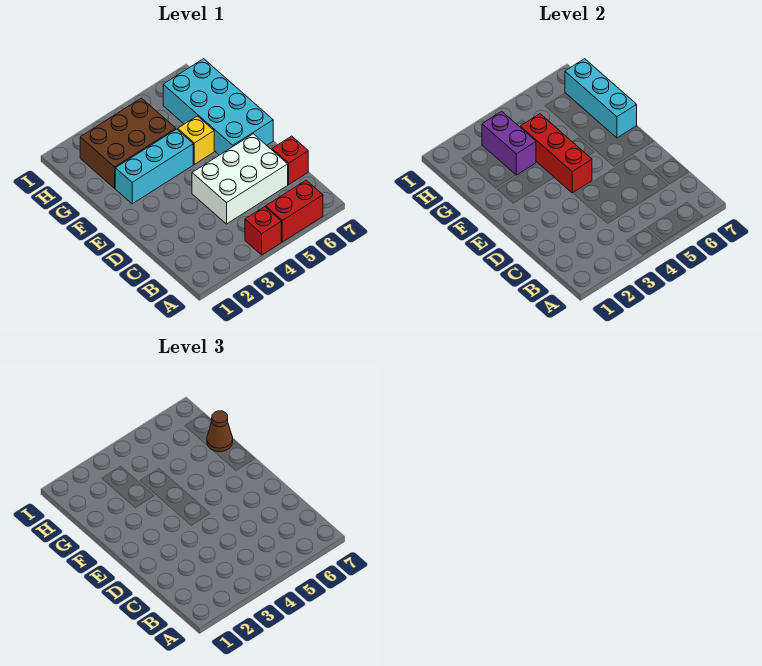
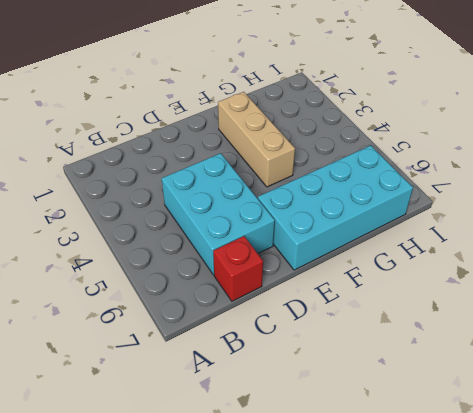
cyan brick C4:D6 level 1 -> white brick C4:D6 level 1
tan brick F2:F4 level 1 -> cyan brick F2:F4 level 1
none -> red brick A4 level 1
none -> red brick A5:A6 level 1
none -> yellow brick F5 level 1

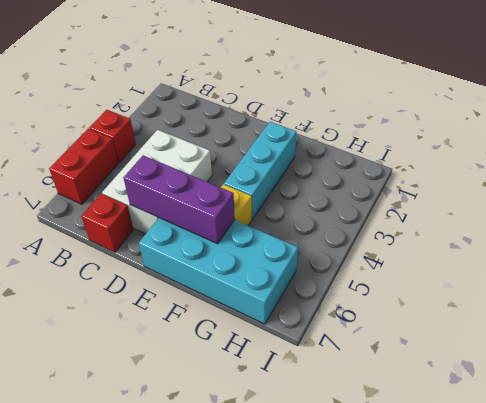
purple brick D6:F6 level 2 -> none
none -> brown brick G2:H4 level 1
none -> red brick E4:G4 level 2
none -> cyan brick F7:H7 level 2

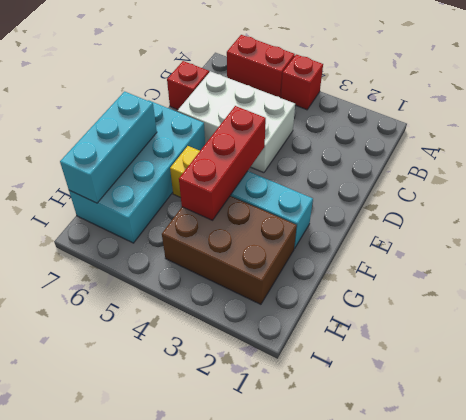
none -> purple brick G3:H3 level 2
none -> brown cone G7 level 3

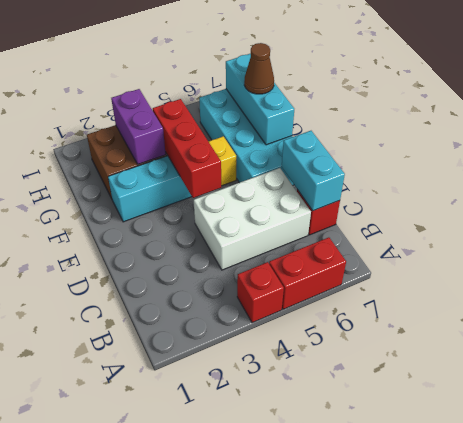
cyan brick C7:D7 level 2 -> none

